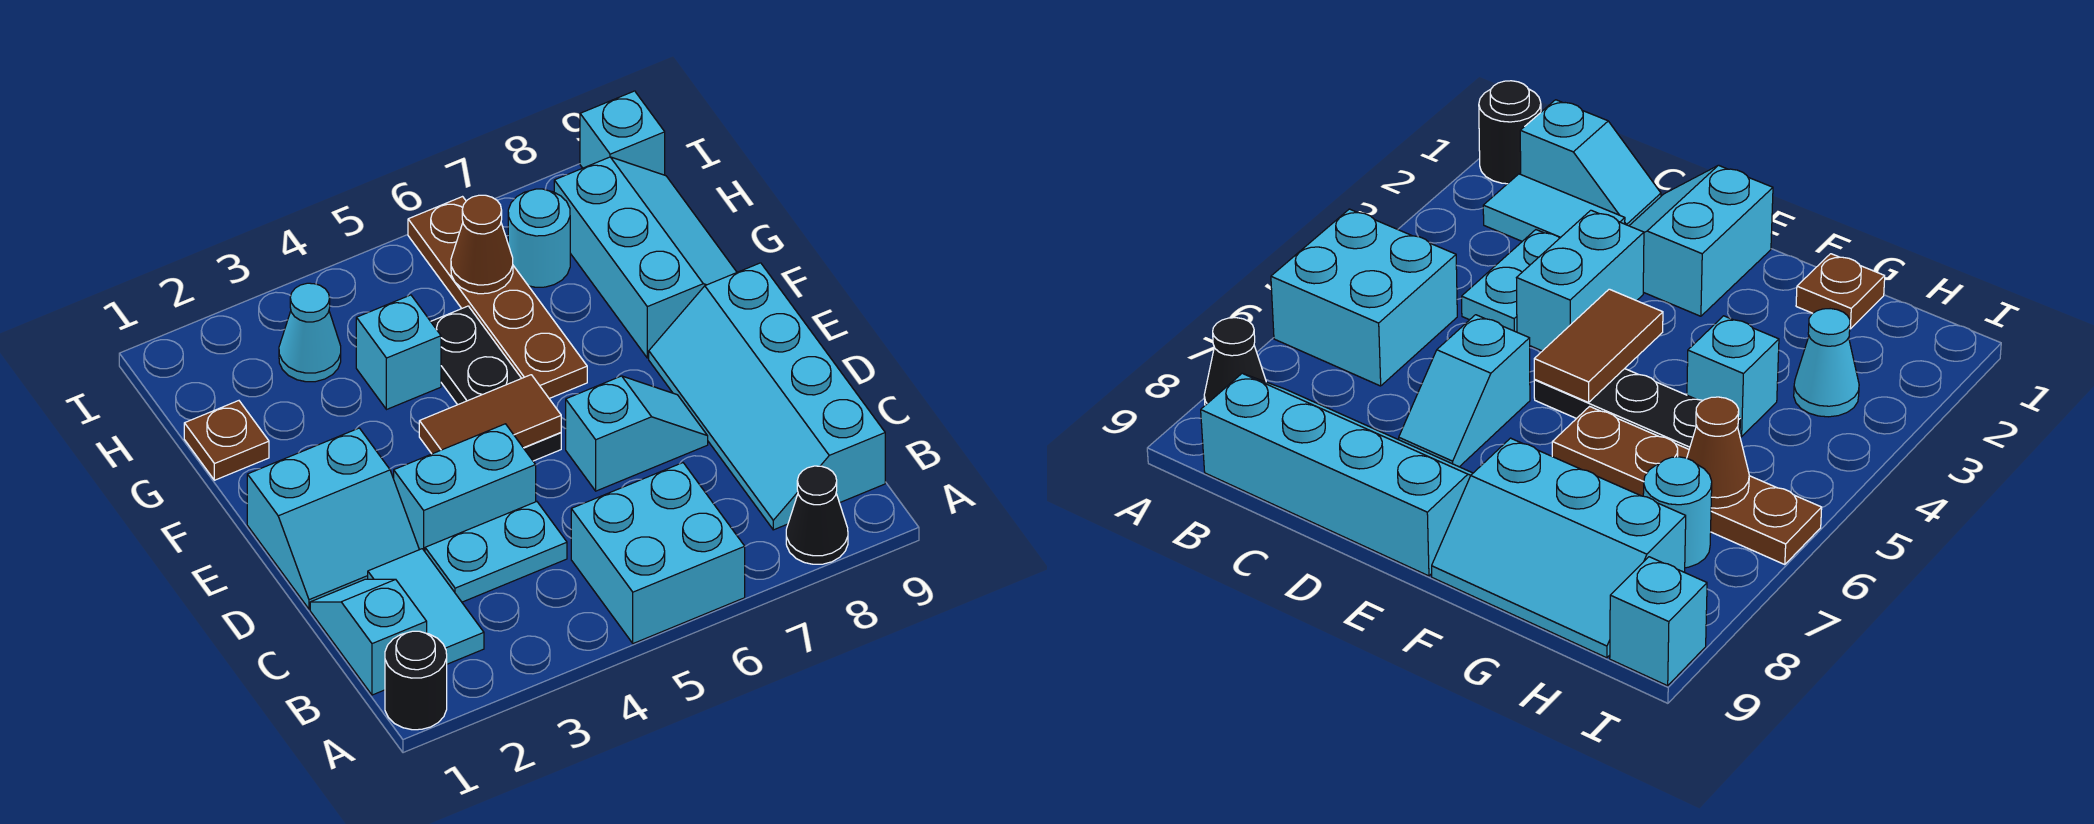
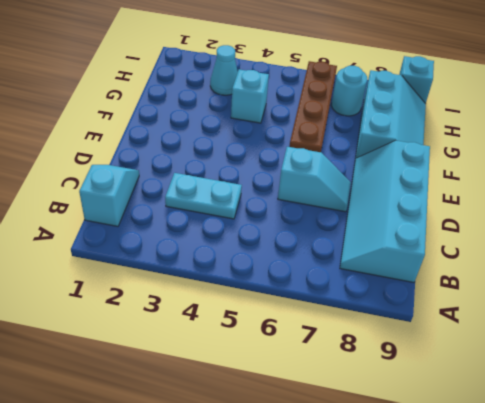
none -> black round brick A1 level 1
none -> cyan brick A5:B6 level 1
none -> black cone A8 level 1

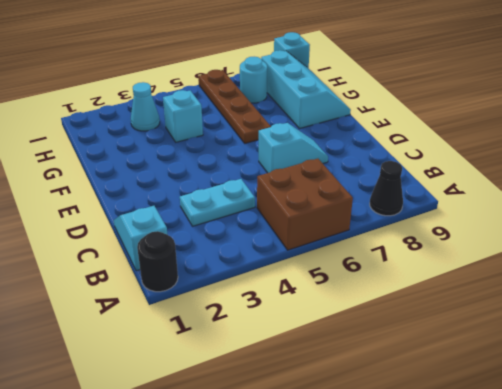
brown brick A5:B6 level 1 -> cyan brick A5:B6 level 1
none -> cyan tile B2:C2 level 1
none -> cyan slope B8:E9 level 1 top 9
none -> cyan slope D1:E2 level 1 top E

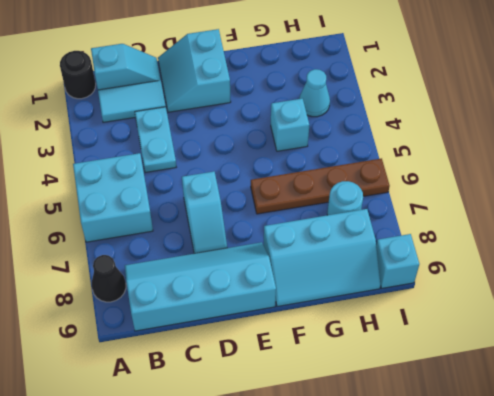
none -> cyan brick D3:D4 level 1
none -> black plate E5:G5 level 1
none -> brown plate G1 level 1

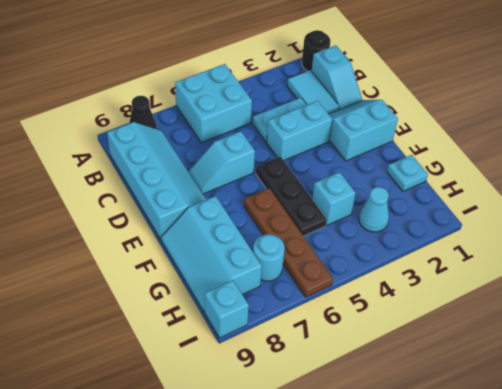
cyan plate G1 level 1 -> brown plate G1 level 1
none -> brown tile E4:E5 level 2
none -> brown cone H6 level 2

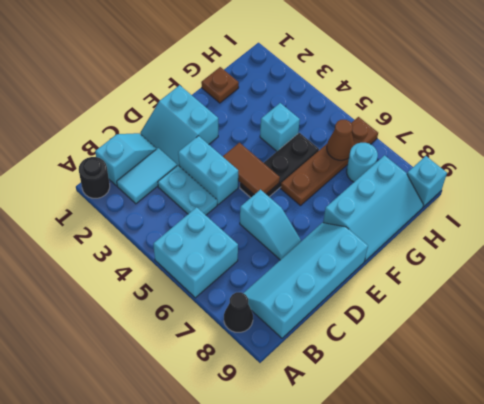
none -> cyan cone H3 level 1

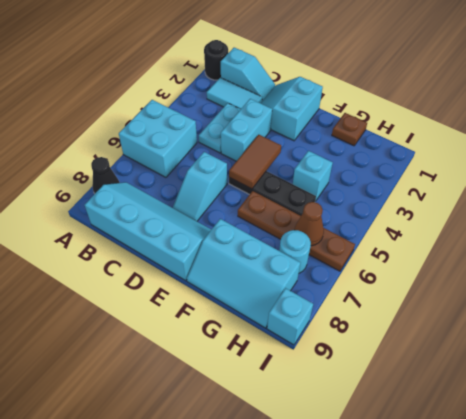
none -> cyan cone H3 level 1

